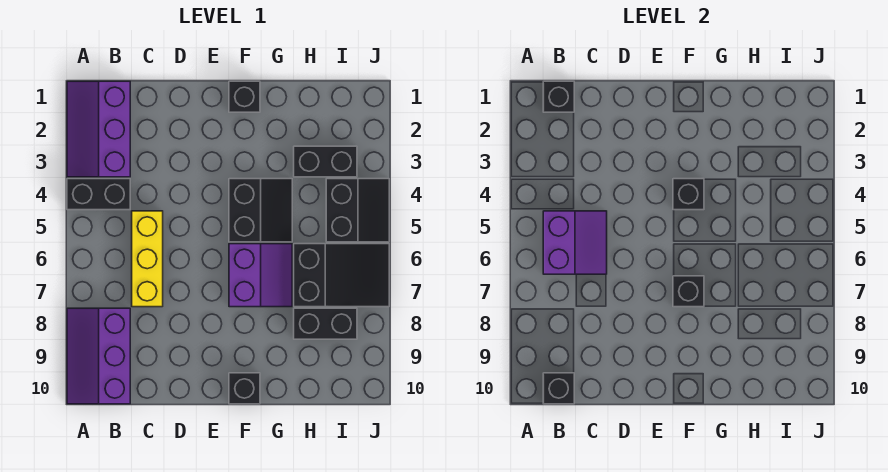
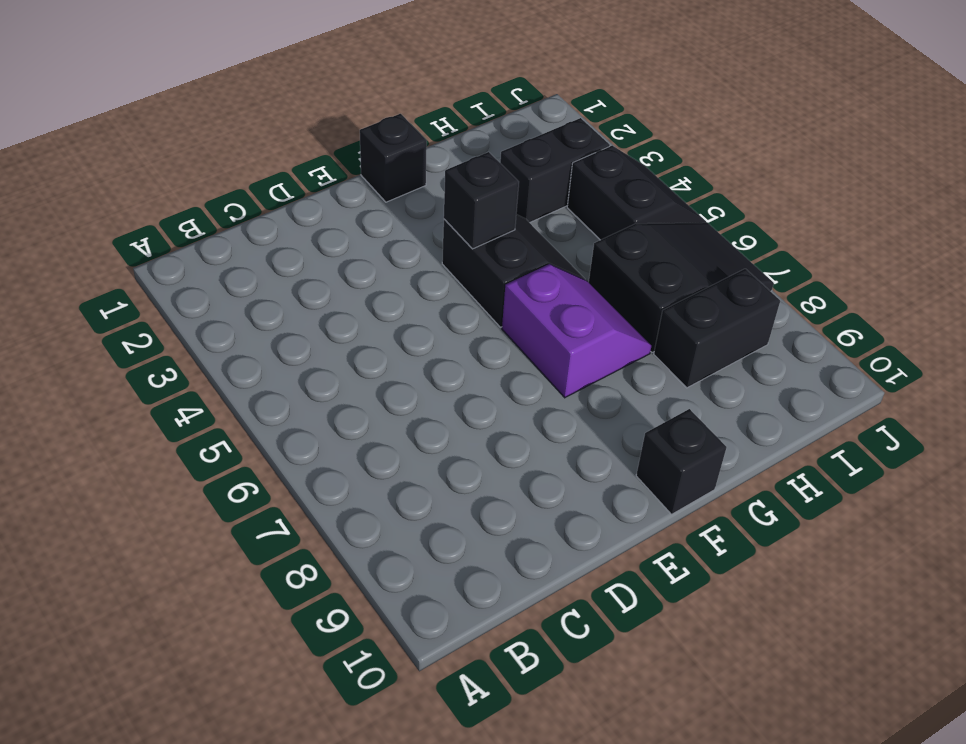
none -> purple slope A1:B3 level 1 top B
none -> black brick A4:B4 level 1
none -> purple slope A8:B10 level 1 top B

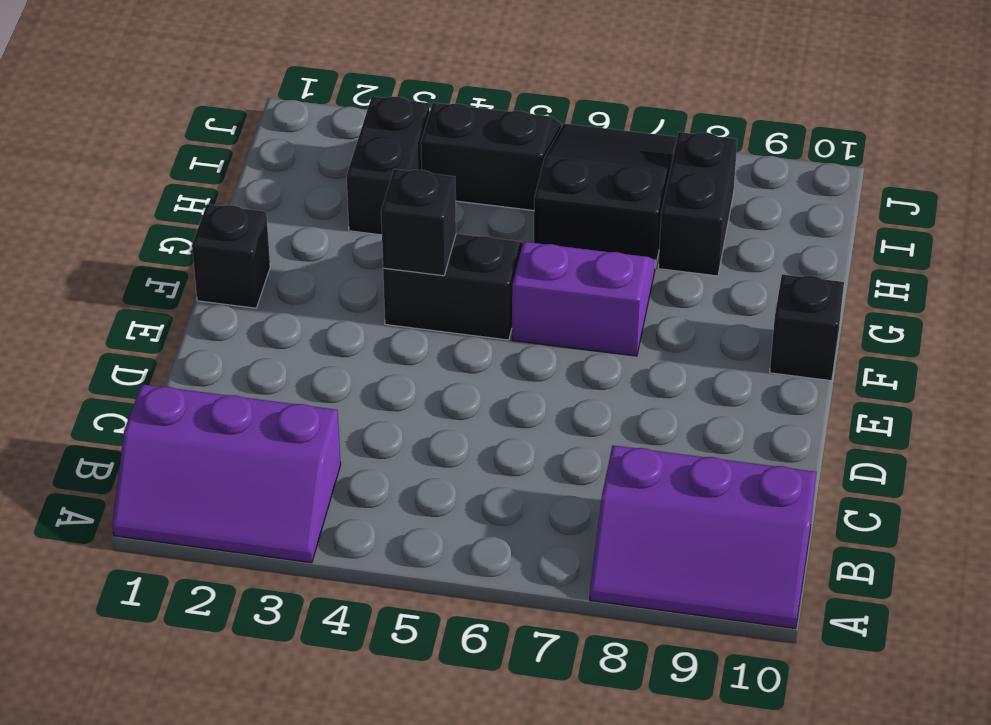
none -> black brick A4:B4 level 1
none -> yellow brick C5:C7 level 1
none -> black brick B1 level 2

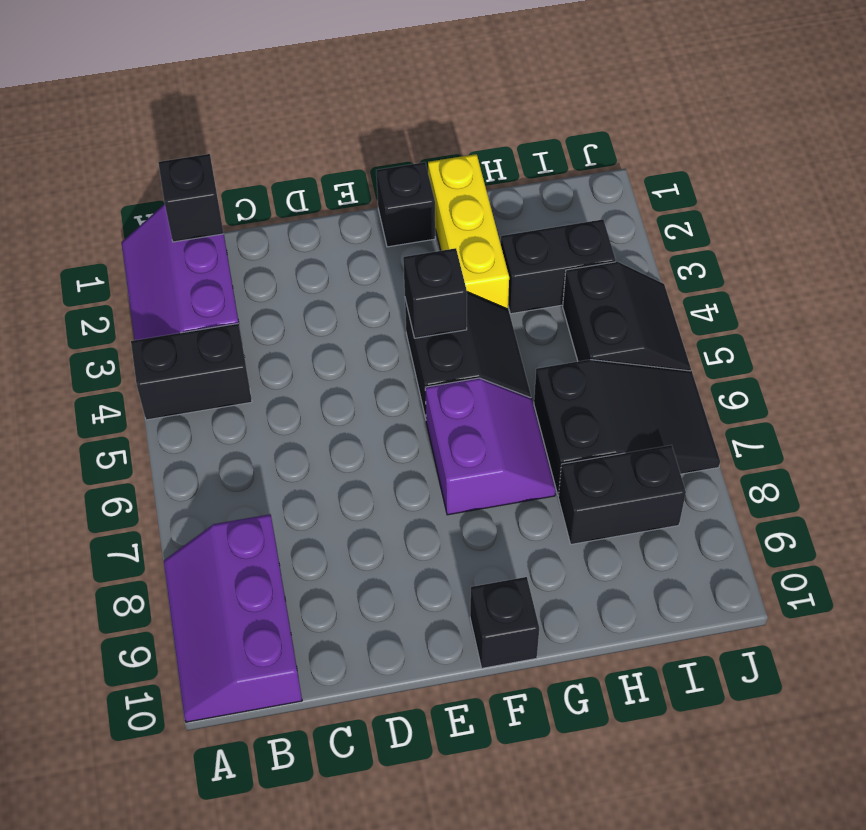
yellow brick G1:G3 level 1 -> yellow brick C5:C7 level 1
none -> purple slope B5:C6 level 2 top B
none -> black brick B10 level 2
none -> black brick F7 level 2

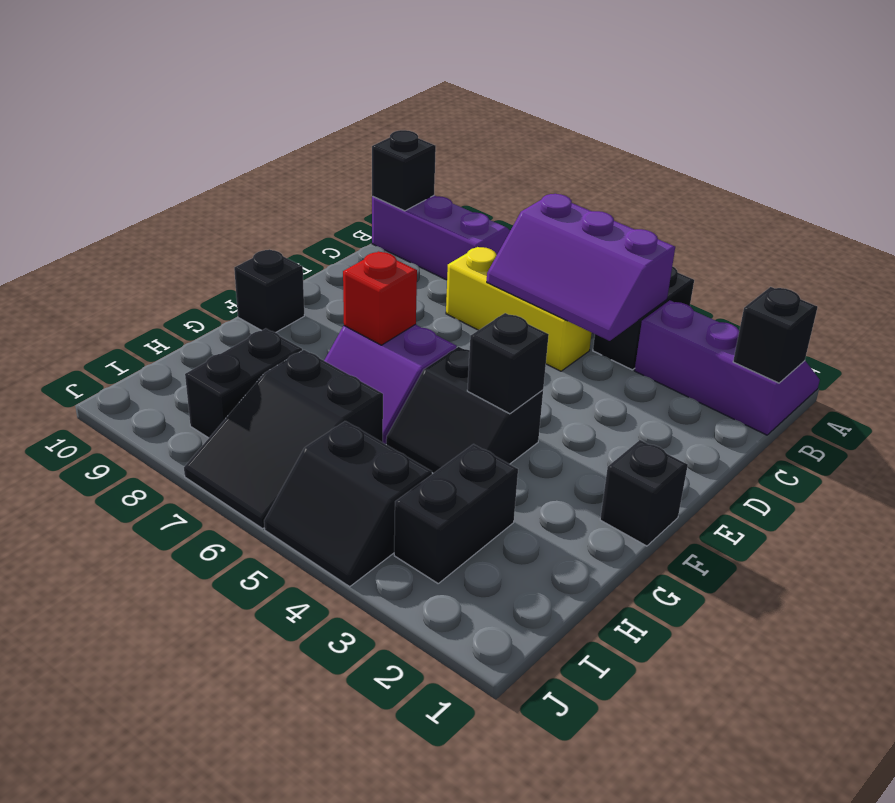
purple slope B4:C6 level 2 top B -> purple slope B5:C6 level 2 top B
red brick F7 level 2 -> black brick F7 level 2

